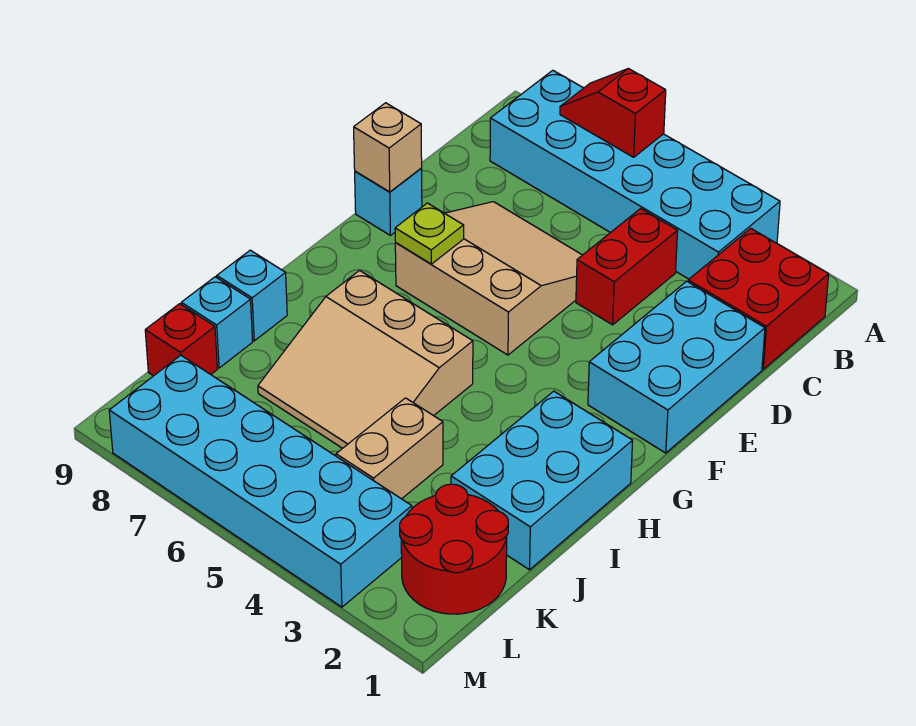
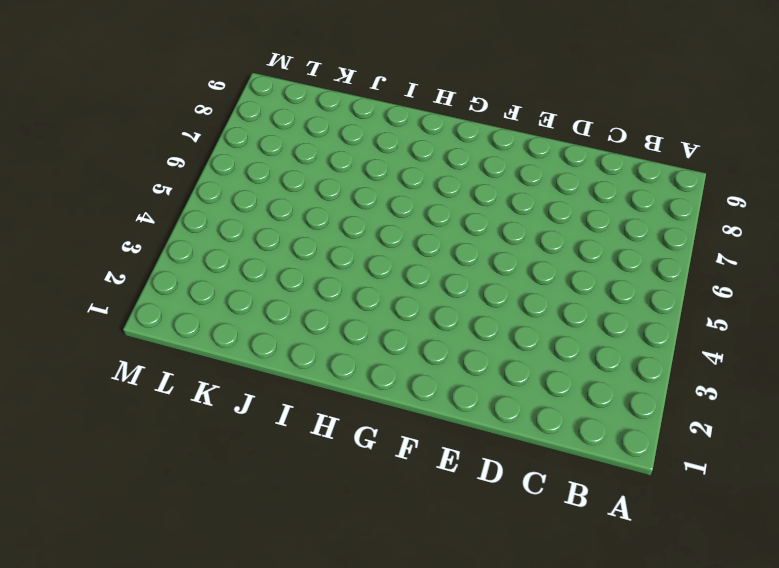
none -> cyan brick A3:B8 level 1
none -> red brick B1:C2 level 1
none -> red brick C4:D4 level 1

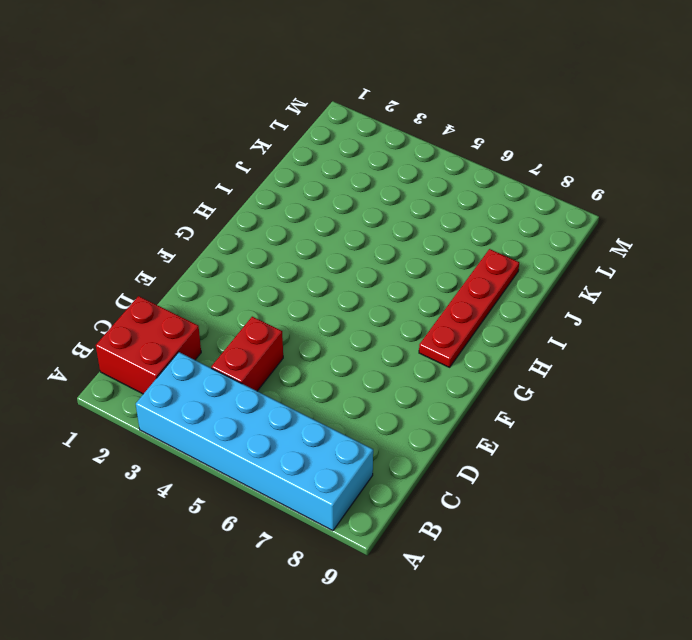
red plate G8:J8 level 1 -> none
none -> cyan brick D1:F2 level 1
none -> tan slope D5:F7 level 1 top F
none -> cyan brick E9 level 1

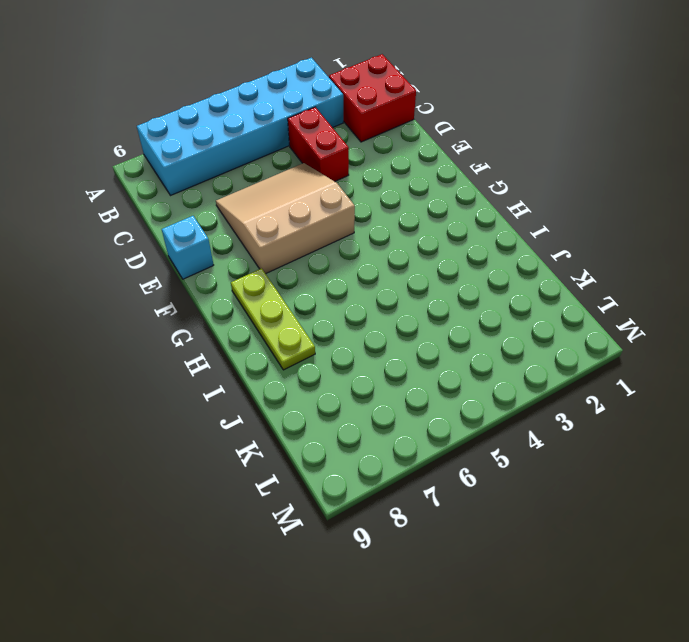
lime plate G8:I8 level 1 -> none
none -> cyan brick D1:F2 level 1
none -> cyan brick H1:J2 level 1
none -> tan slope H5:J7 level 1 top H

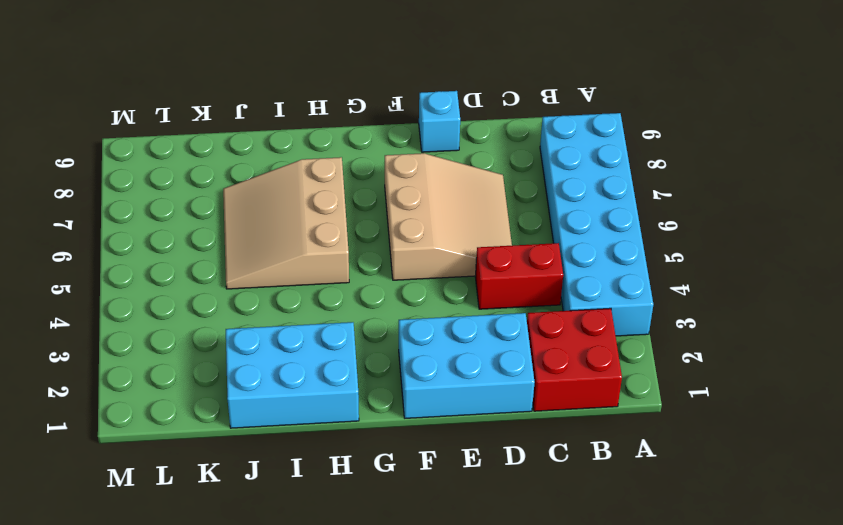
none -> cyan brick I9 level 1
none -> tan brick J4:K4 level 1
none -> cyan brick J9 level 1

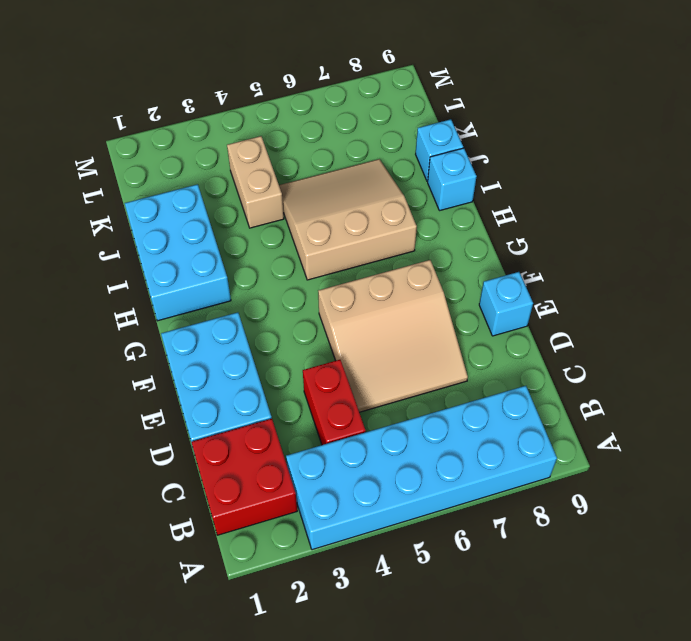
none -> red round brick K1:L2 level 1
none -> red brick K9 level 1
none -> cyan brick L3:M8 level 1

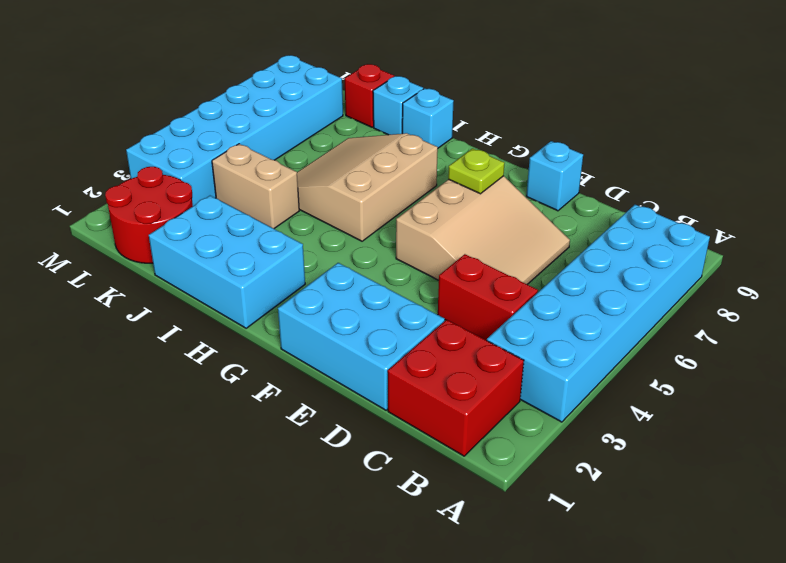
none -> red slope A6:A7 level 2 top 6
none -> tan brick E9 level 2

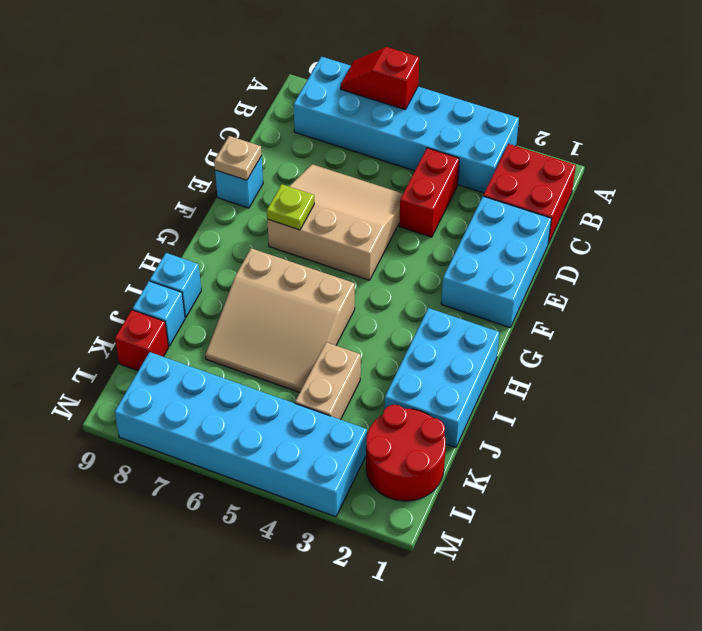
tan plate E9 level 2 -> tan brick E9 level 2

